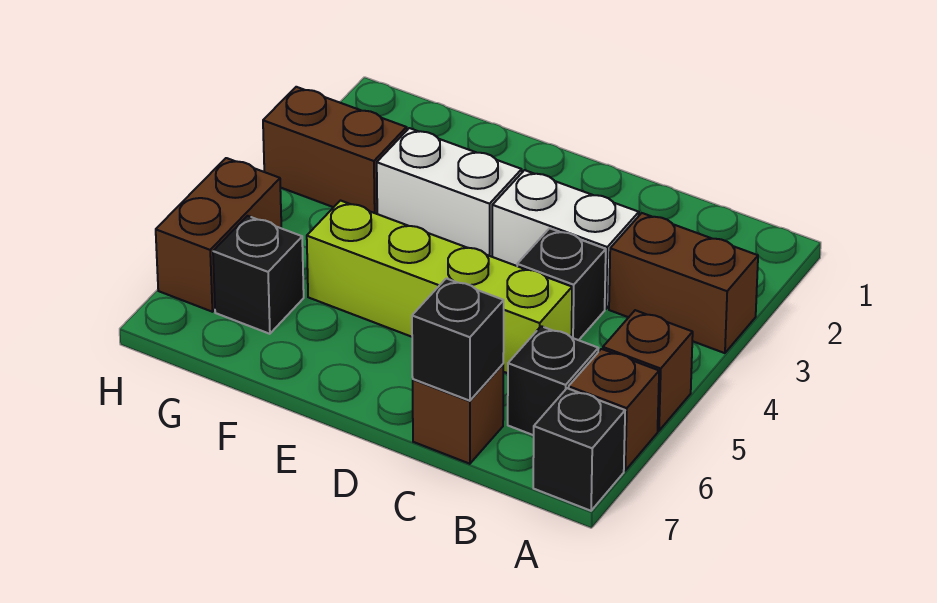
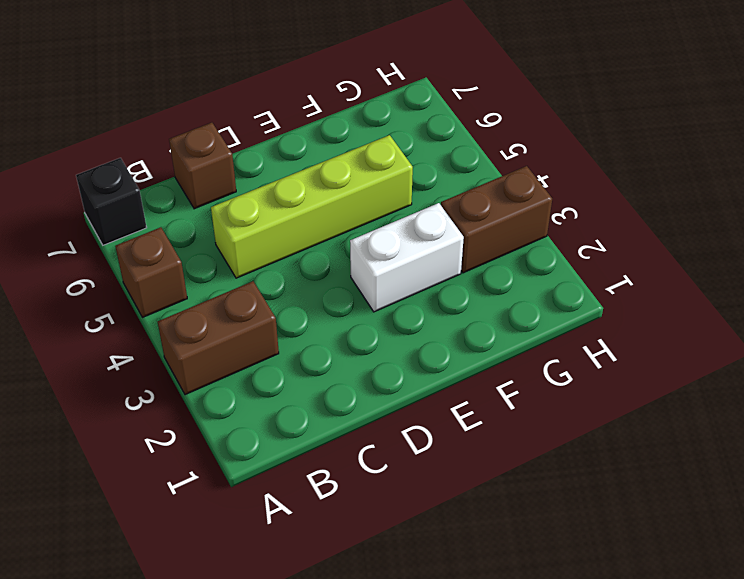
none -> brown brick A6 level 1
none -> black brick B6 level 1
none -> white brick C3:D3 level 1

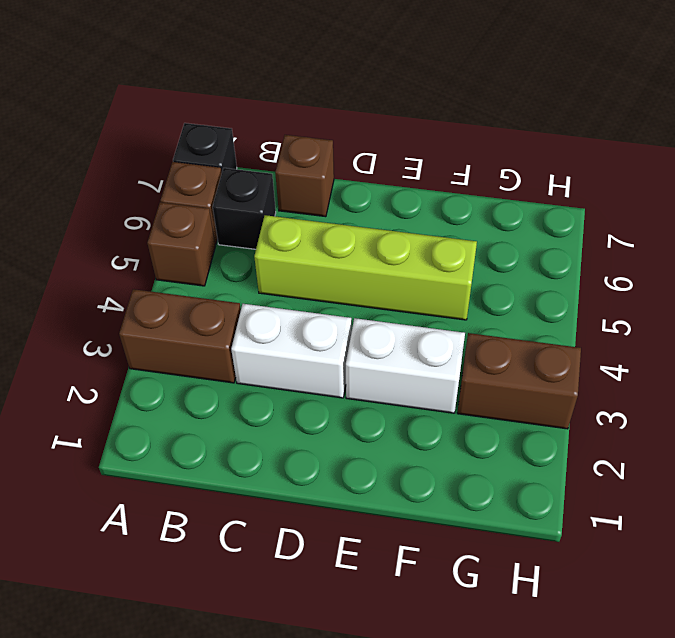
none -> black brick C4 level 1
none -> black brick G6 level 1
none -> brown brick H5:H6 level 1

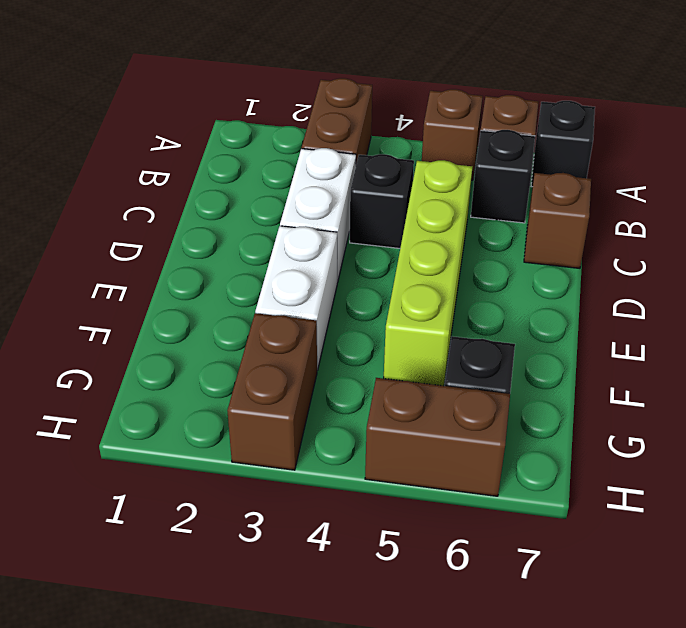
none -> black brick C7 level 2

